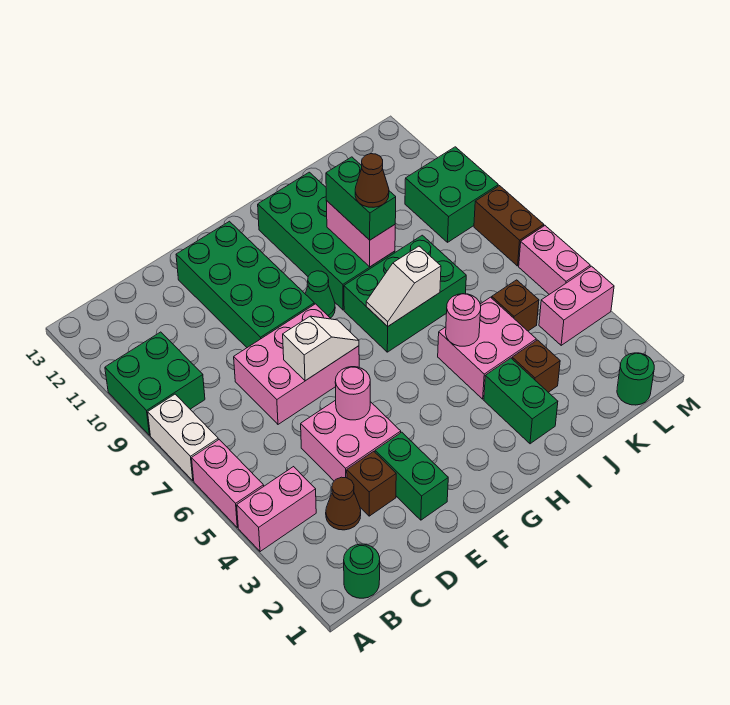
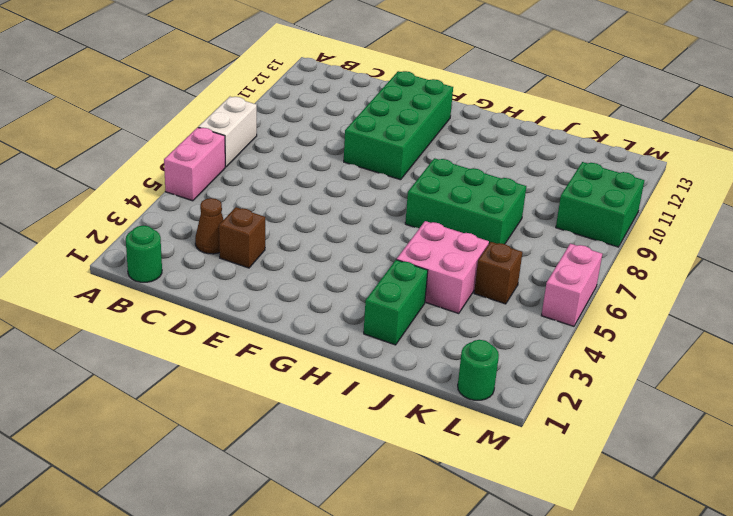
none -> pink brick A4:B4 level 1
none -> green brick A9:B10 level 1
none -> pink brick D4:E5 level 1
none -> pink brick D7:F8 level 1

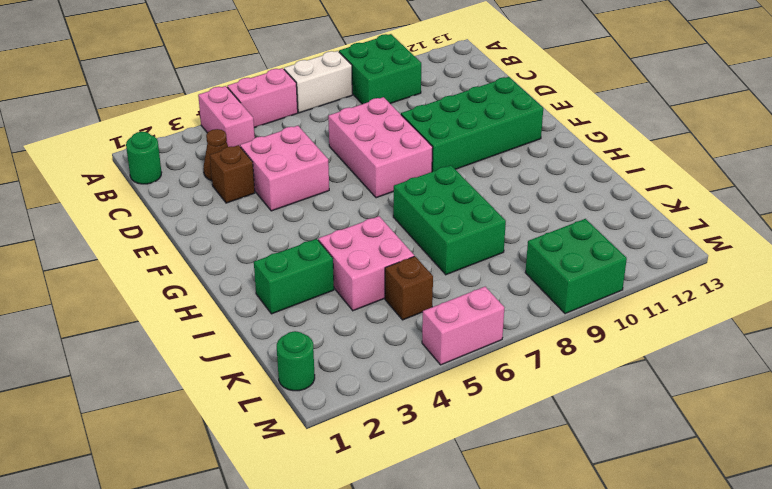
none -> green brick E2:E3 level 1
none -> green cone G9 level 1
none -> green brick H9:I12 level 1
none -> brown brick J3 level 1

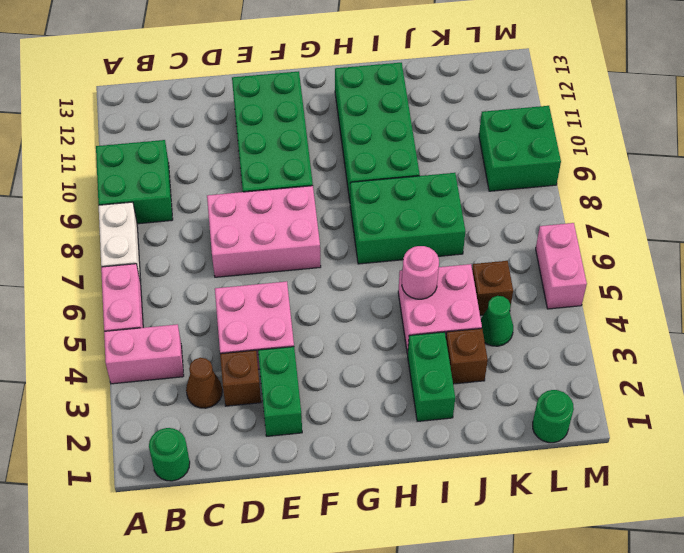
green cone K4 level 1 -> green cone G9 level 1
none -> pink brick L4:M4 level 1
none -> brown brick M7:M8 level 1
none -> pink round brick E5 level 2
none -> white slope E7:F7 level 2 top E

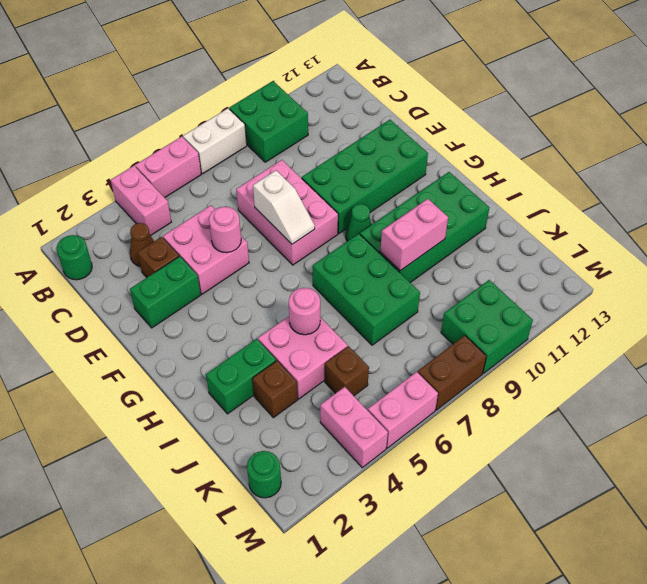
none -> white slope H7:I7 level 2 top I
none -> green brick I9:I10 level 3
none -> brown cone I9 level 4

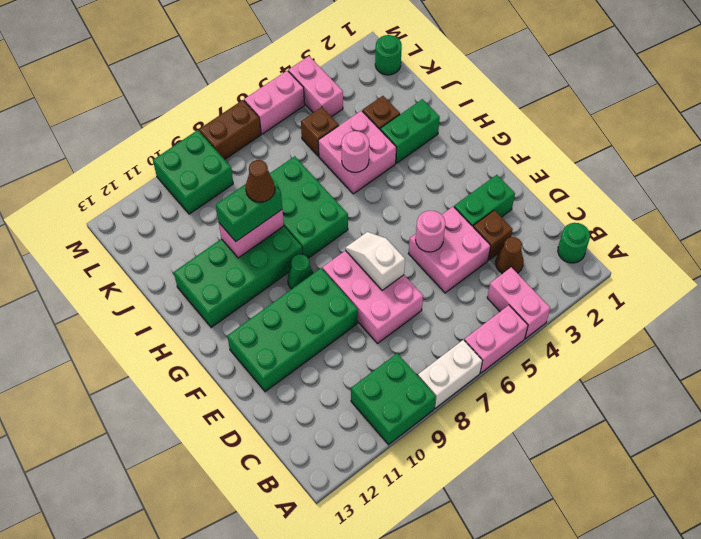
none -> white slope H7:I7 level 2 top I

